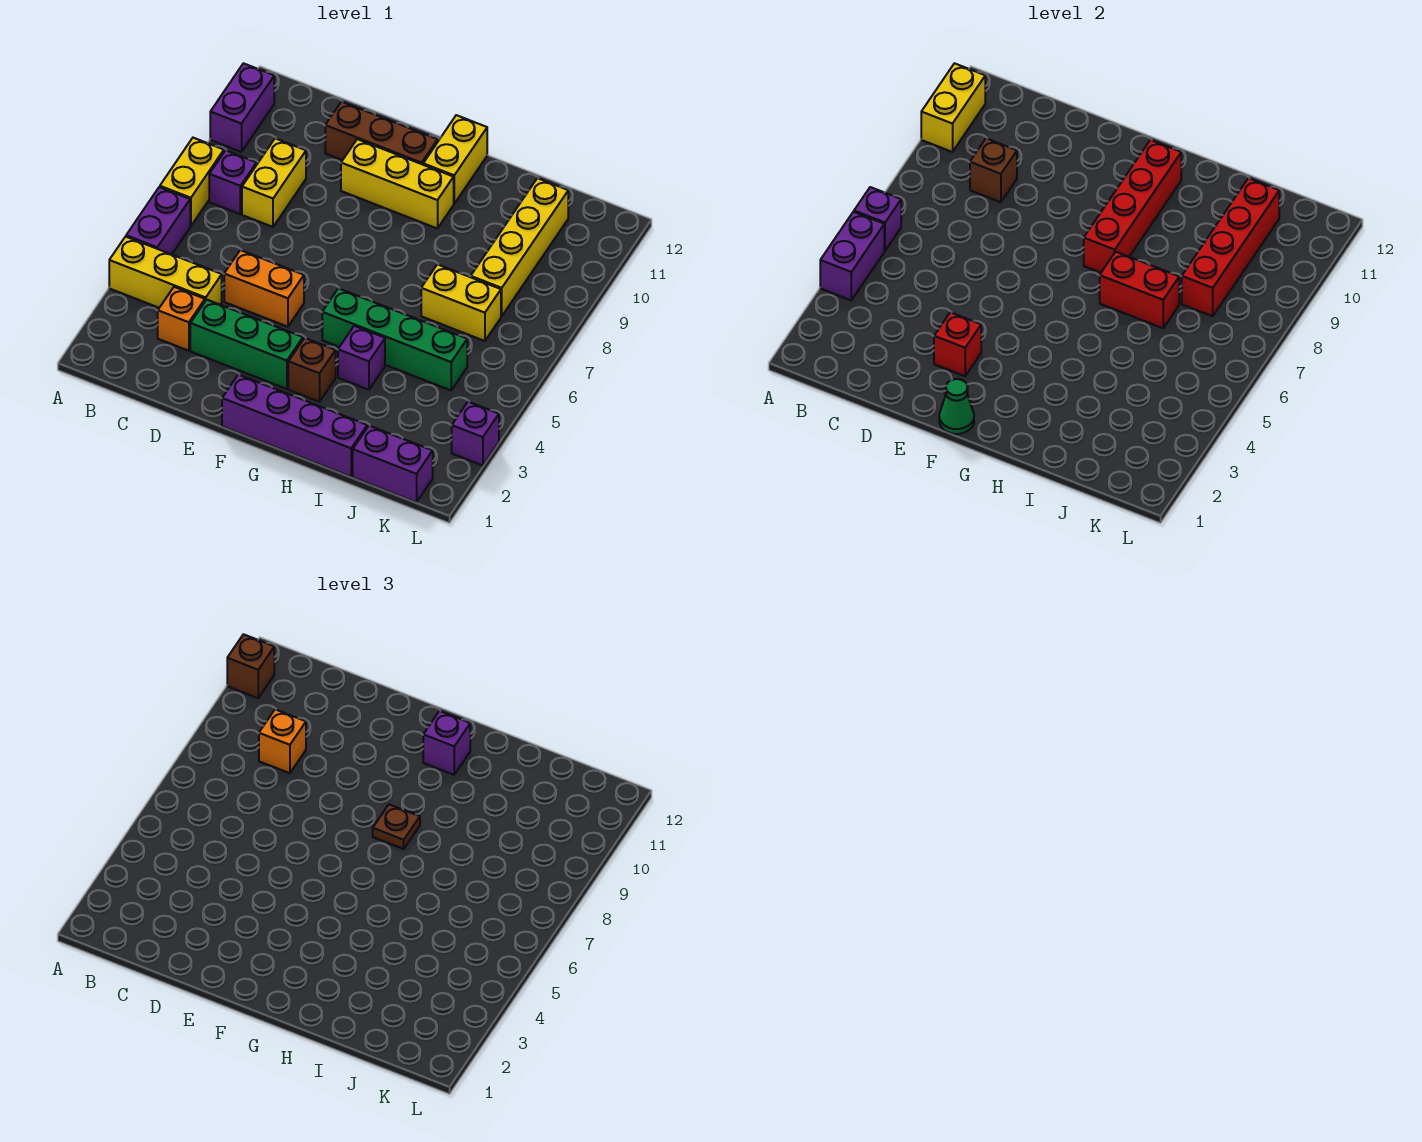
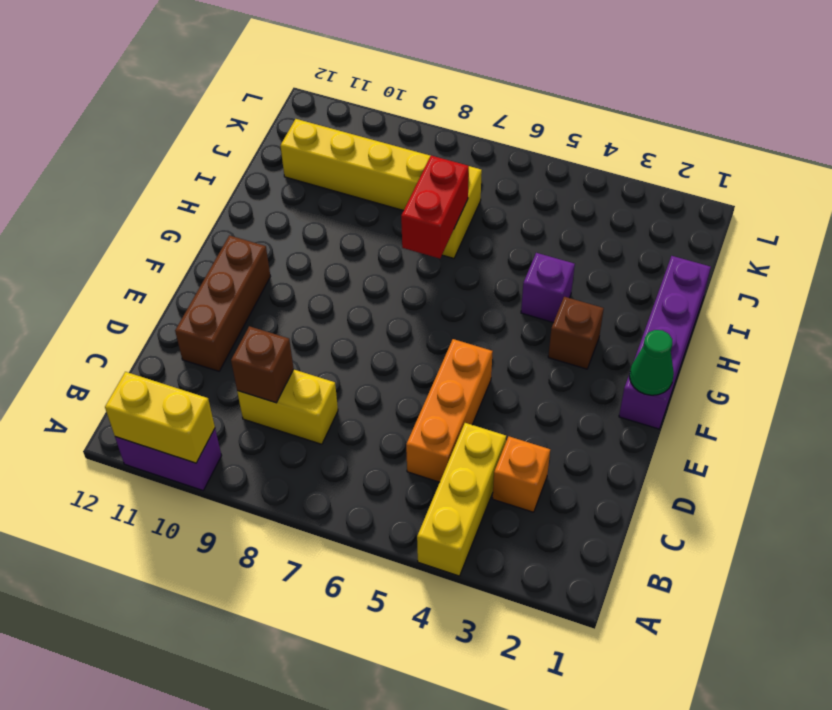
orange brick C5:E5 level 1 -> orange brick D5:E5 level 1
none -> purple brick A5:A6 level 1
none -> yellow brick A7:A8 level 1
none -> purple brick B8 level 1
none -> green brick D3:F3 level 1

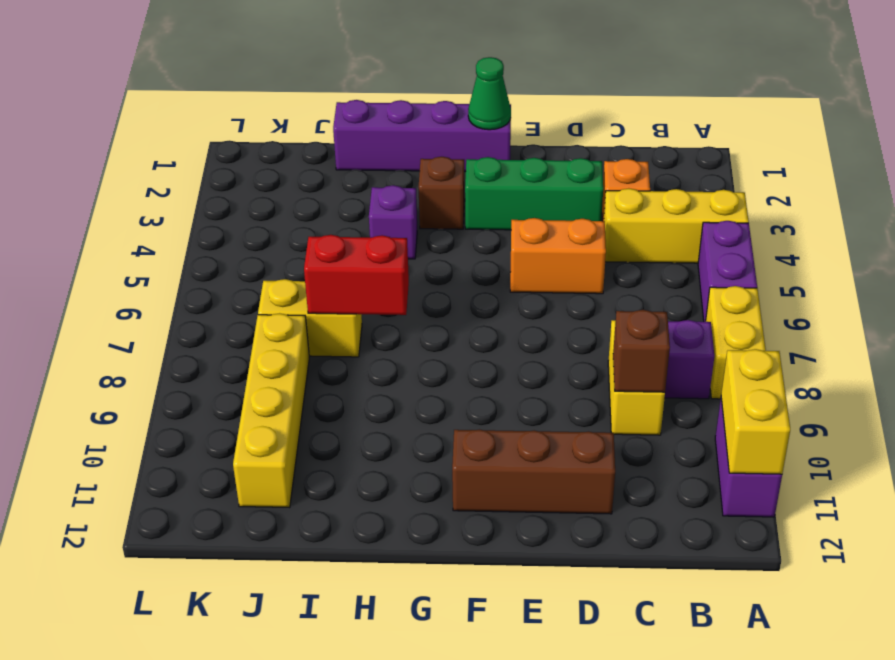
none -> yellow brick E10:G10 level 1
none -> green brick G5:J5 level 1
none -> yellow brick G11:G12 level 1
none -> purple brick J1:K1 level 1

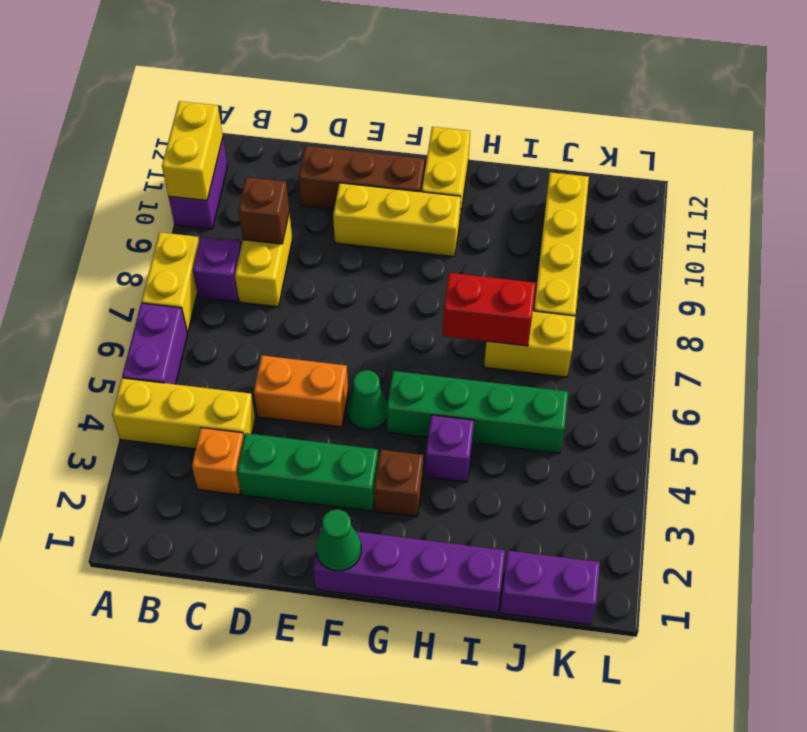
green cone F5 level 1 -> none
none -> purple brick L3 level 1
none -> purple brick A4:A5 level 2
none -> purple brick A6 level 2
none -> red brick E3 level 2

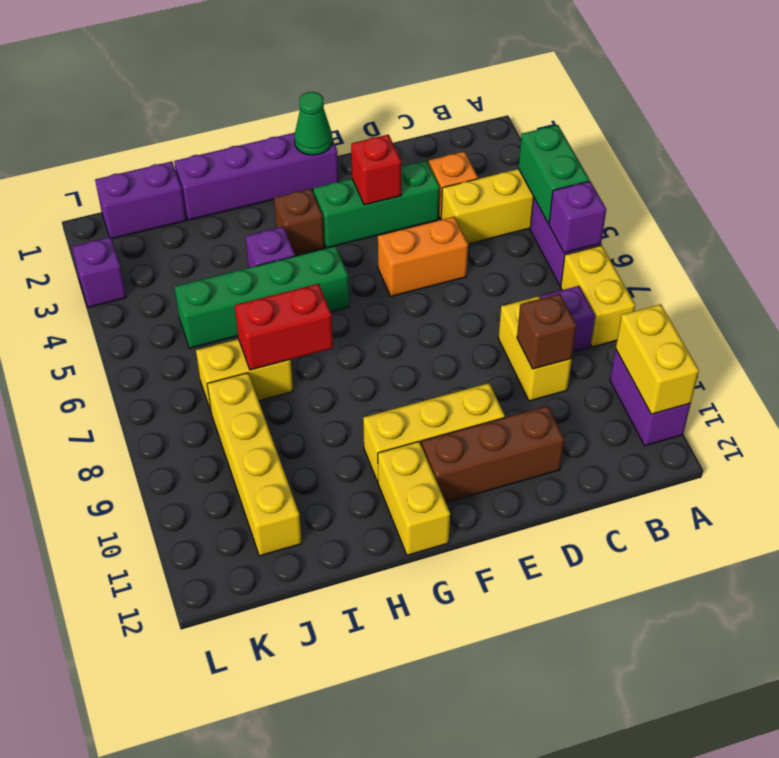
green brick A4:A5 level 2 -> purple brick A4:A5 level 2
none -> red brick G8:G11 level 2
none -> red brick J8:J11 level 2
none -> brown brick A11 level 3
none -> orange brick C9 level 3

